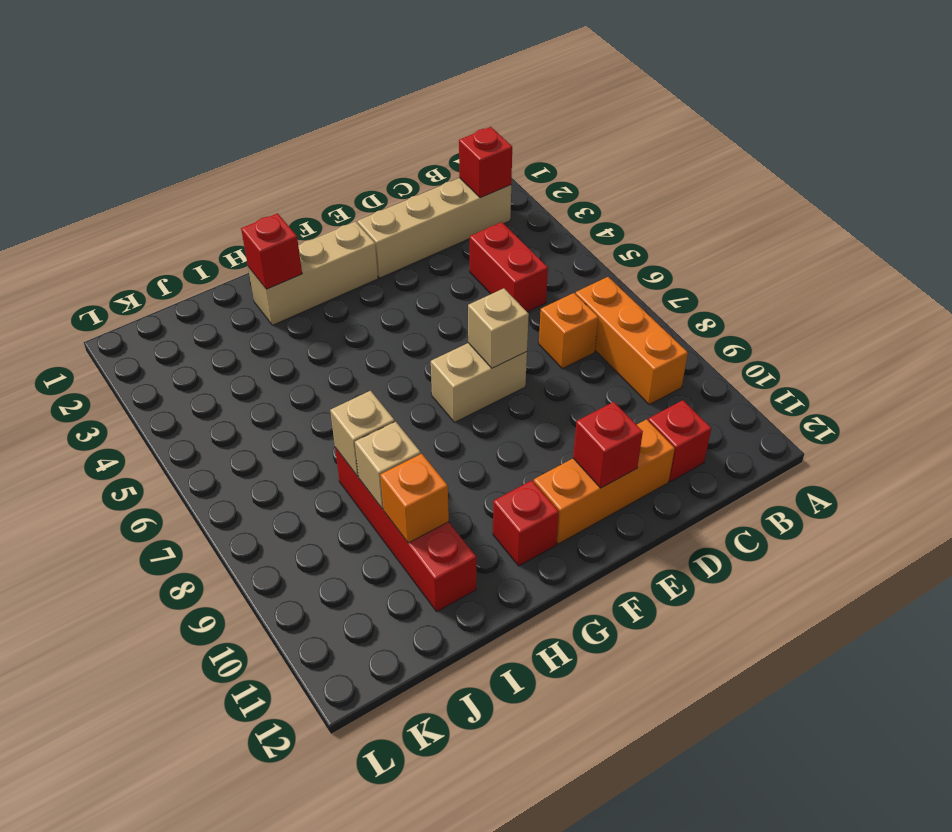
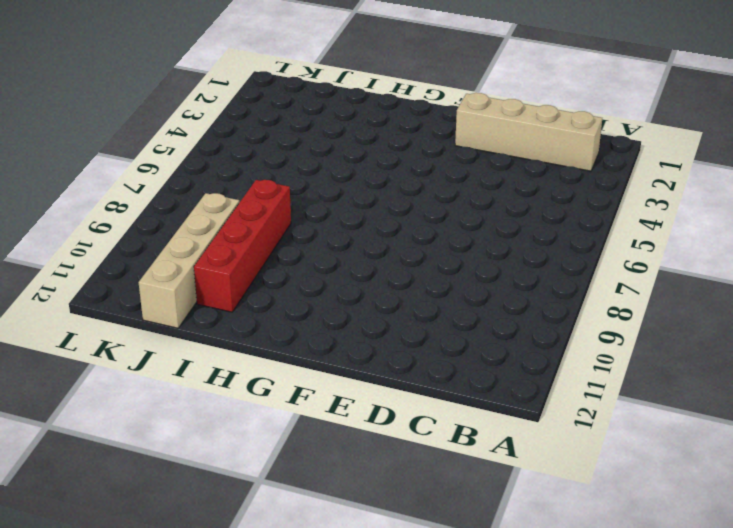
tan brick J9:J12 level 1 -> none
none -> orange brick B7:B9 level 1
none -> red brick C4:C5 level 1
none -> orange brick C7 level 1

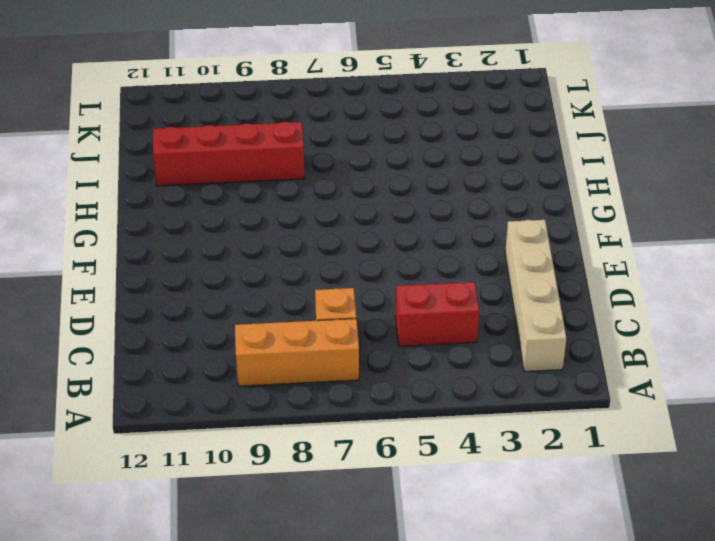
none -> red brick C11 level 1
none -> orange brick D11:F11 level 1
none -> tan brick E7:F7 level 1

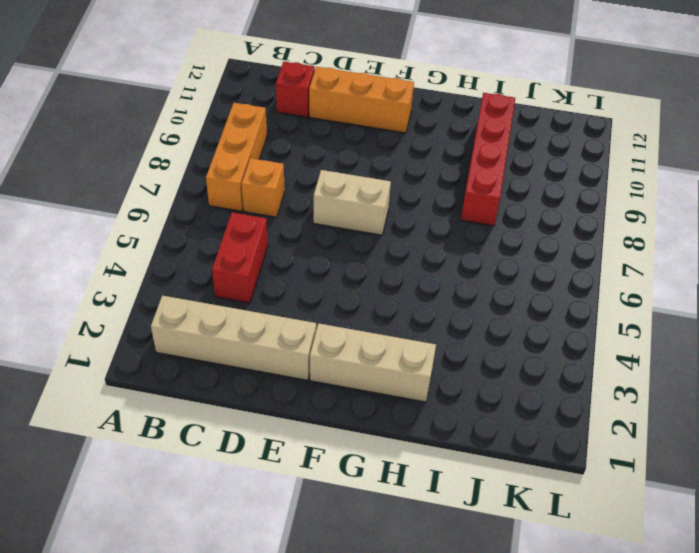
none -> red brick G11 level 1
none -> red brick B2 level 2
none -> tan brick E7 level 2

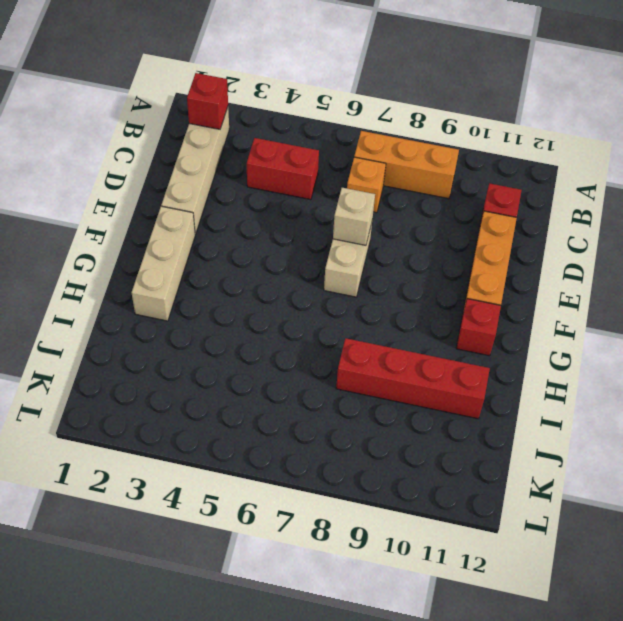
none -> red brick E11 level 2
none -> red brick H2 level 2
none -> tan brick I8 level 2

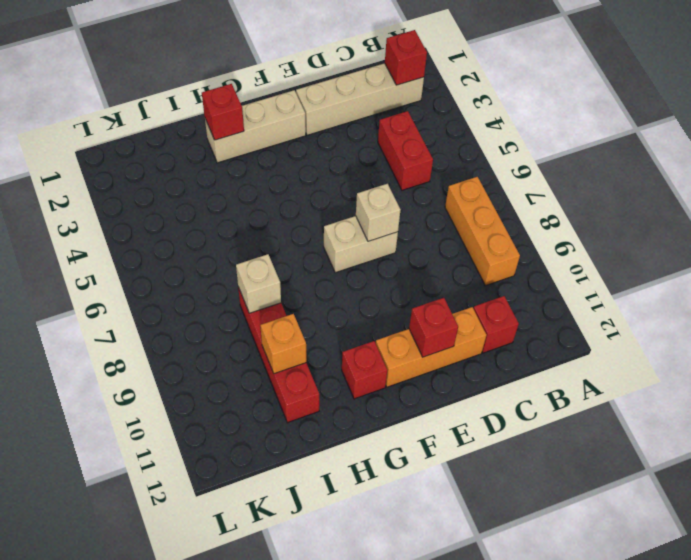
none -> orange brick C7 level 1
none -> tan brick I9 level 2

